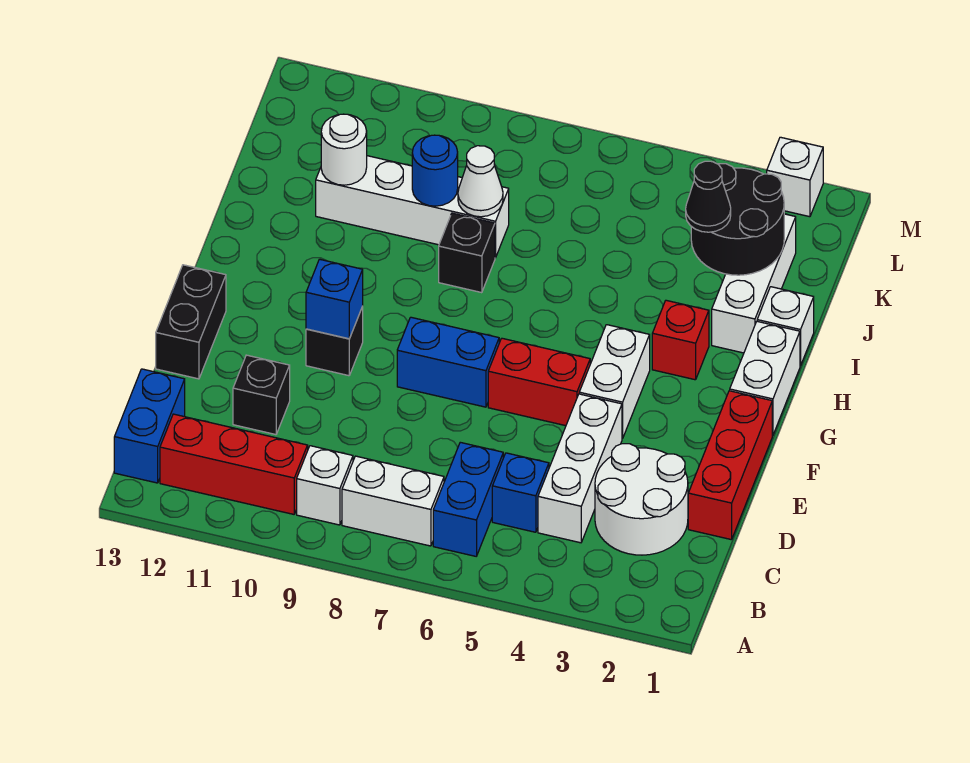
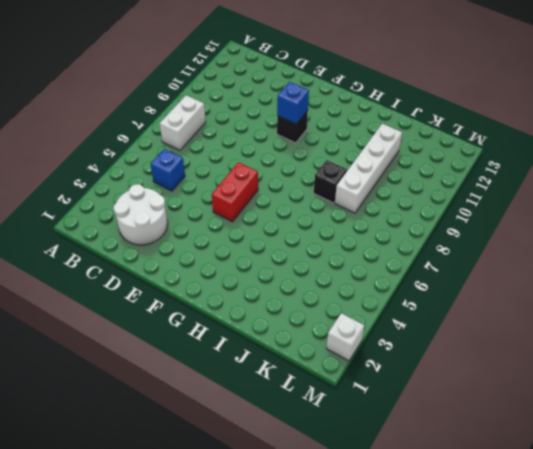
none -> blue brick B6:C6 level 1
none -> white brick B9 level 1
none -> red brick B10:B12 level 1

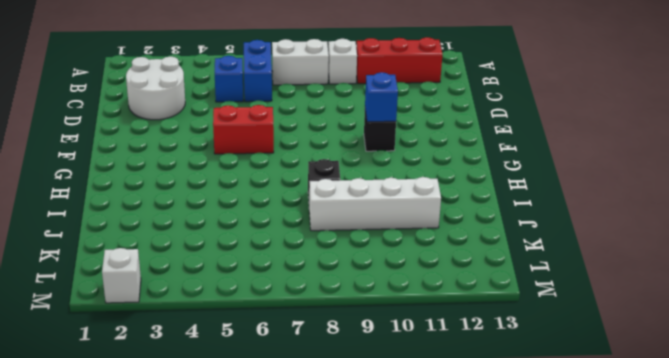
none -> blue brick B13:C13 level 1
none -> white brick C4:E4 level 1
none -> red brick D1:F1 level 1

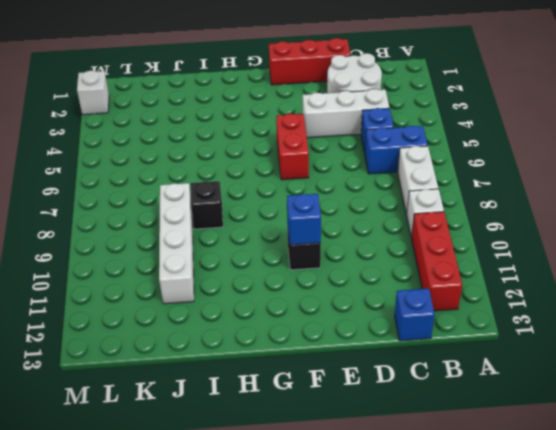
blue brick C13 level 1 -> blue brick B13:C13 level 1
none -> black brick D11 level 1
none -> black brick E13:F13 level 1
none -> white brick F4:G4 level 1

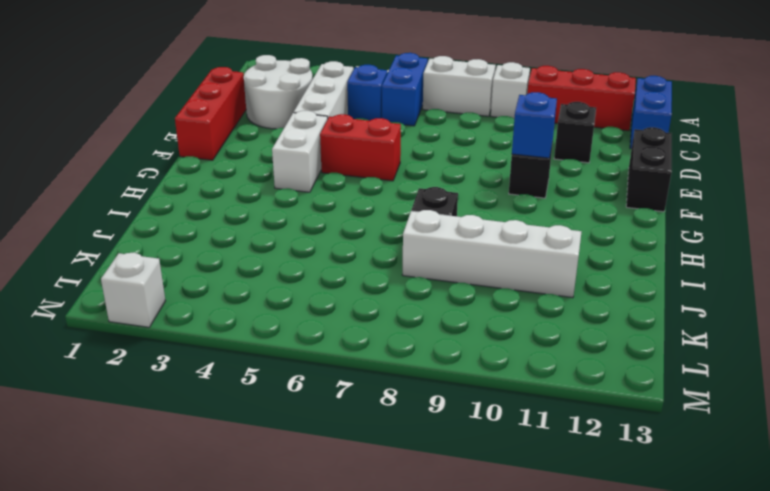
none -> blue brick F7:F8 level 1
none -> white brick G1:H1 level 1
none -> red brick H3 level 1

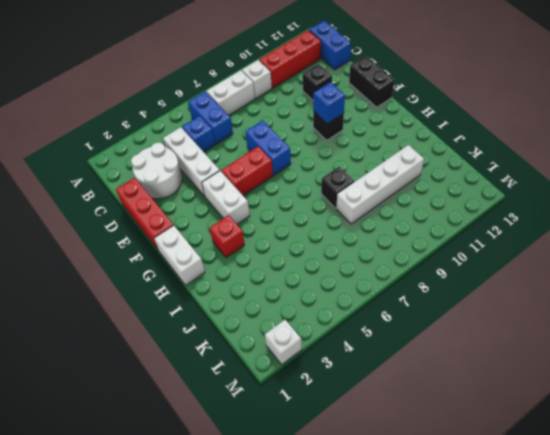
blue brick E7:F7 level 1 -> blue brick F7:F8 level 1
none -> white brick I1 level 1
none -> white brick I2:K2 level 1
none -> black round brick J2:K3 level 2

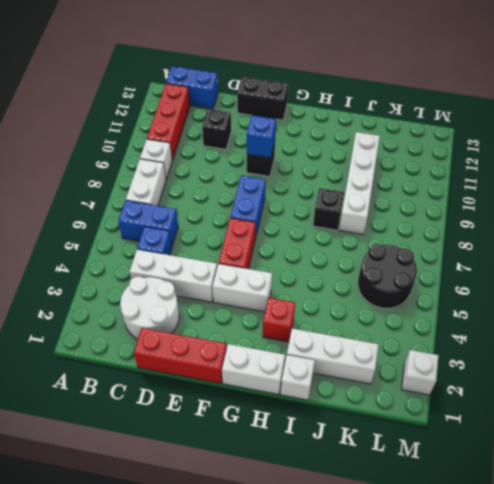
black round brick K5:L6 level 1 -> black round brick J2:K3 level 2
none -> white cone J8 level 2
none -> blue round brick J9 level 2
none -> white round brick J11 level 2

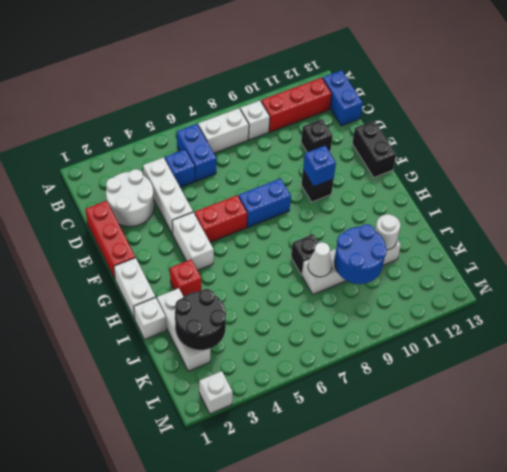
blue round brick J9:K10 level 2 -> blue round brick J9 level 2
none -> black cone J3 level 3

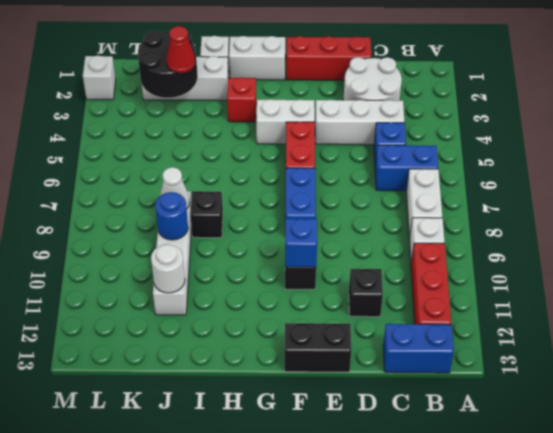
red cone J3 level 3 -> black cone J3 level 3

